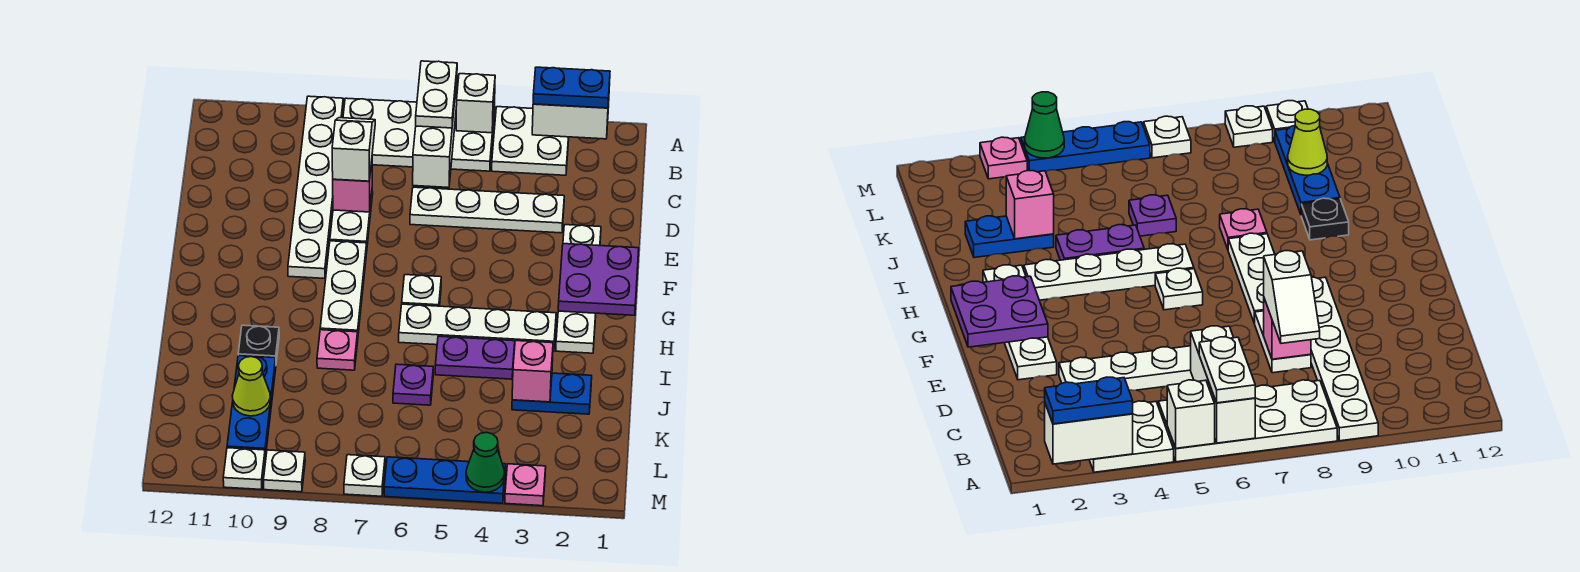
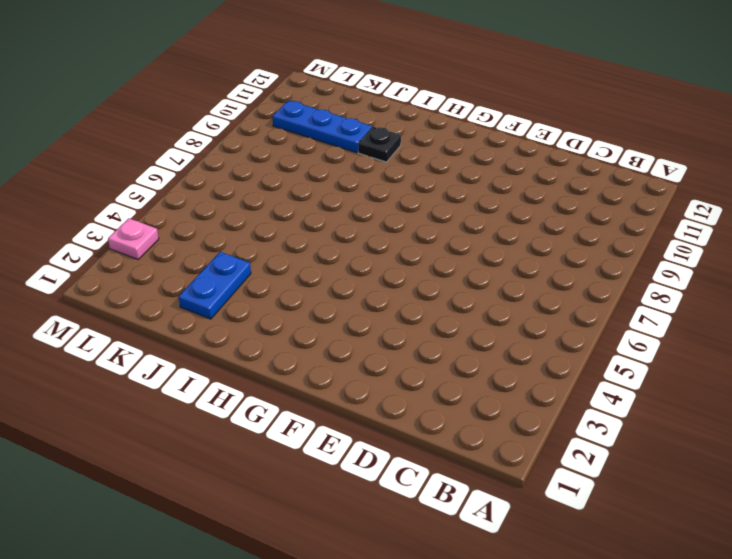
none -> white plate A3:B4 level 1
none -> white plate A5:B8 level 1
none -> white plate A9:F9 level 1
none -> white plate D3:D6 level 1

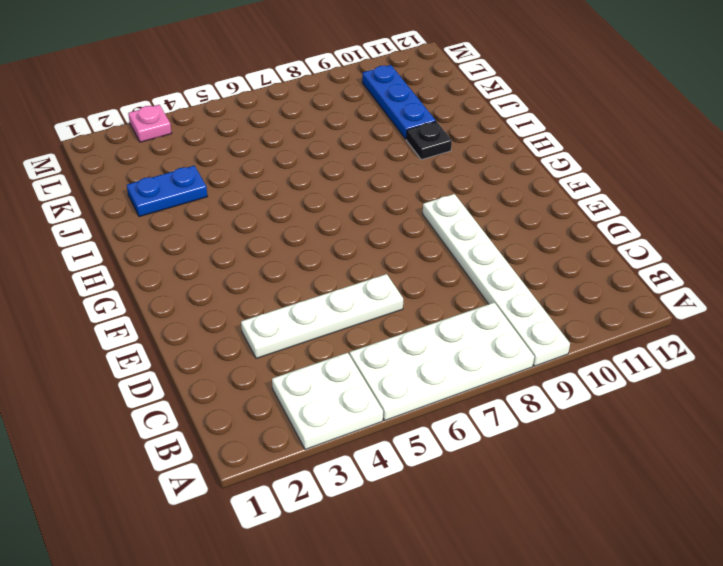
none -> white plate D8:E8 level 1
none -> white plate E2:H2 level 1
none -> white plate F8:H8 level 1
none -> white plate G6 level 1

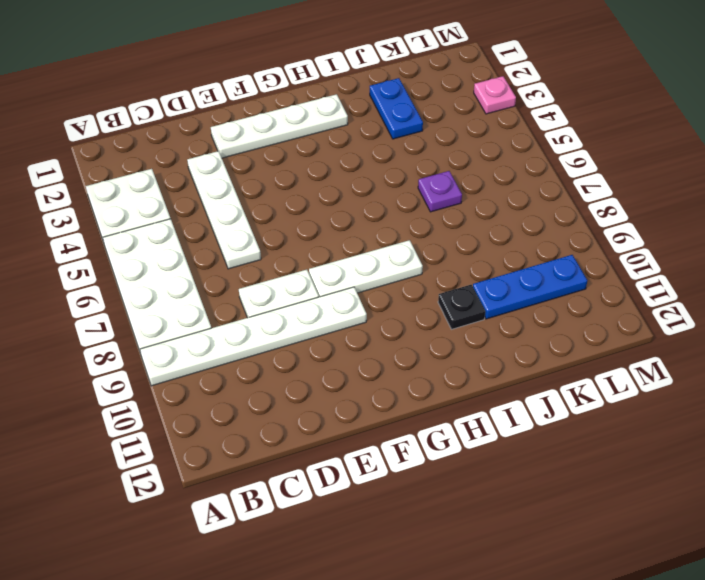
none -> white plate G6 level 1
none -> white plate H3:H6 level 1
none -> purple plate I4:I5 level 1
none -> pink plate I8 level 1

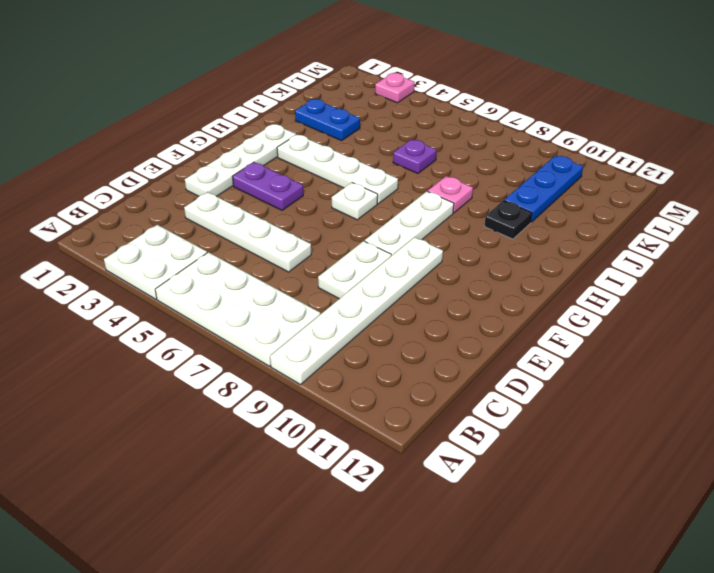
purple plate F3:F4 level 1 -> purple plate I4:I5 level 1
none -> blue plate M4:M6 level 1
none -> white plate M7 level 1
none -> white plate M9 level 1
none -> white plate M10 level 1

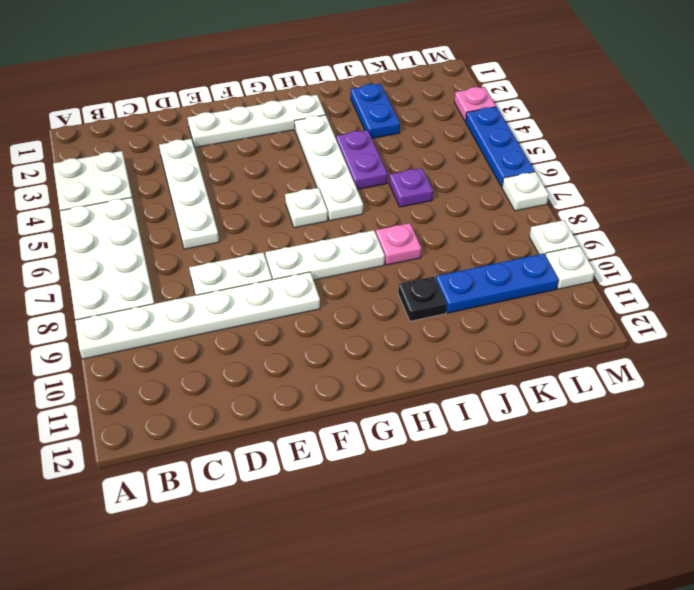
none -> white brick A2:A3 level 2
none -> white brick A5 level 2
none -> white brick A6:C6 level 2
none -> pink brick D8 level 2

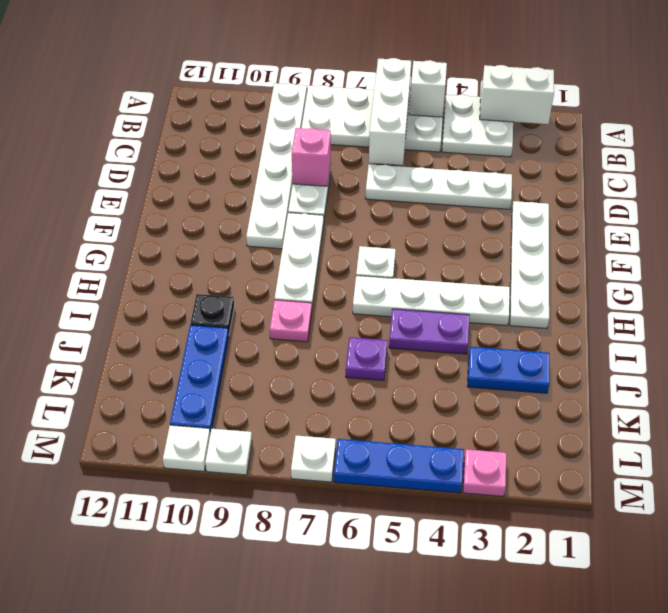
none -> purple plate F1:G2 level 2
none -> pink brick J3 level 2
none -> lime cone K10 level 2
none -> green cone M4 level 2

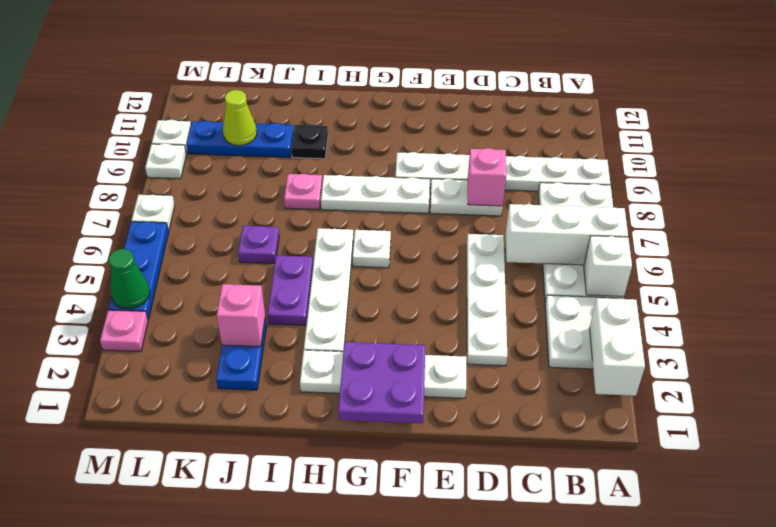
none -> blue plate A2:A3 level 3
none -> white plate A6:B6 level 3
none -> white slope C8:D8 level 3 top D

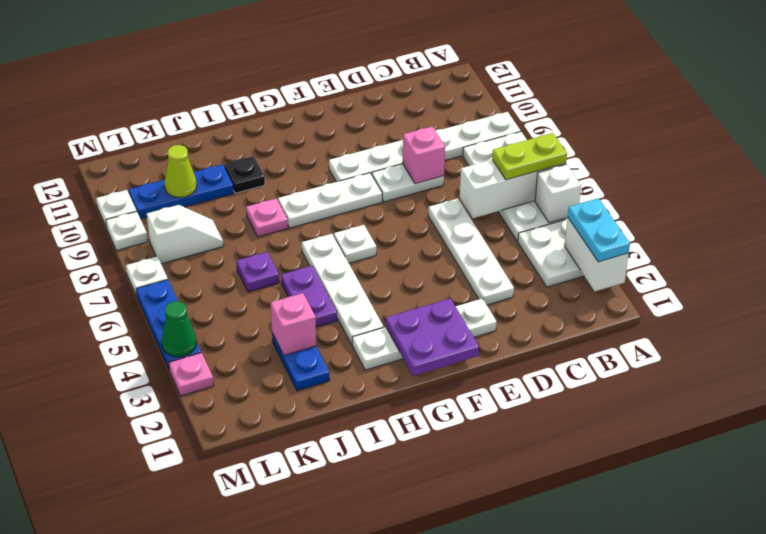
cyan plate A2:A3 level 3 -> blue plate A2:A3 level 3
lime plate A6:B6 level 3 -> white plate A6:B6 level 3
white slope K8:L8 level 1 top L -> white slope C8:D8 level 3 top D

